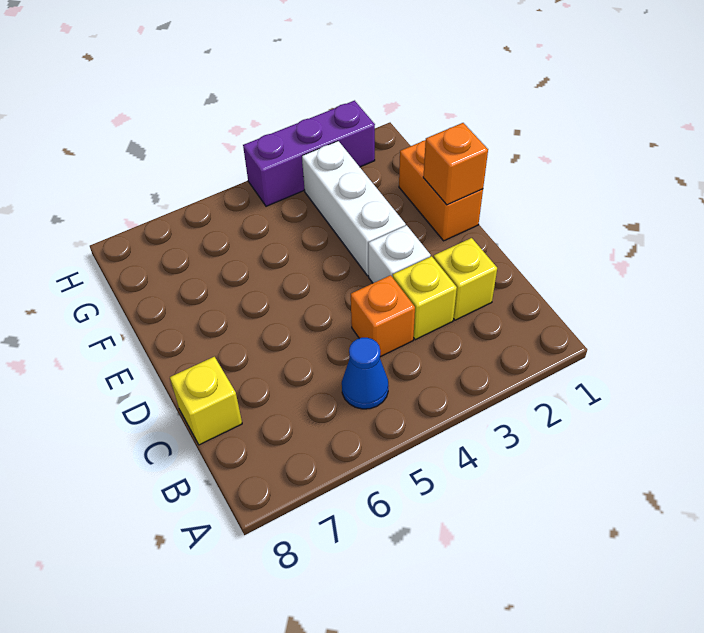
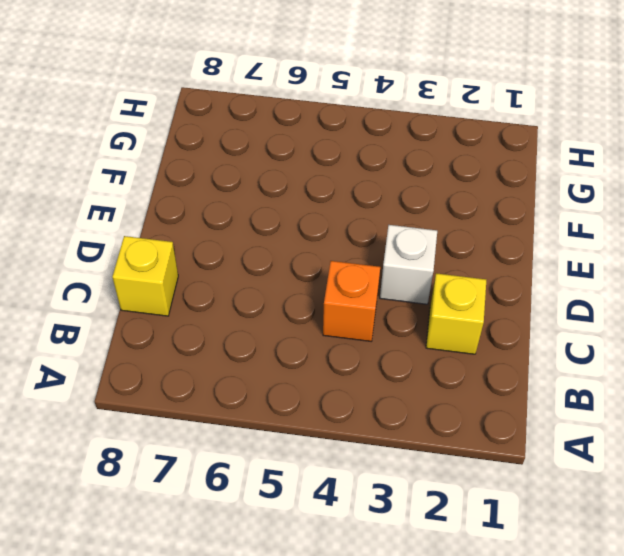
none -> blue cone B5 level 1
none -> yellow brick C3 level 1

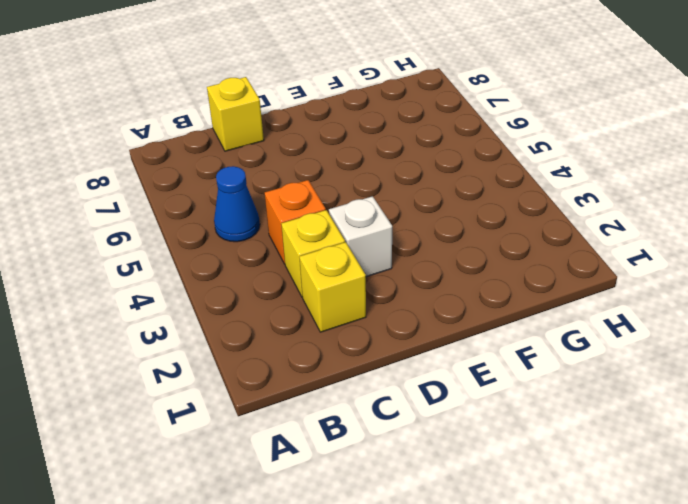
none -> orange brick E1:F1 level 1
none -> white brick E3:G3 level 1

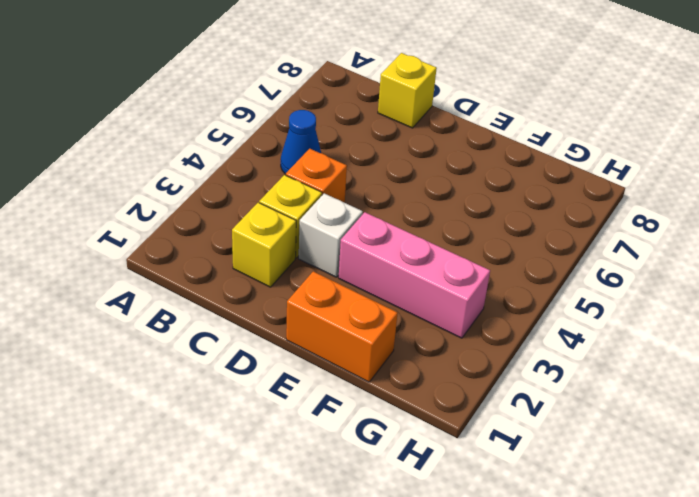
pink brick E3:G3 level 1 -> white brick E3:G3 level 1
none -> purple brick H2:H4 level 1
none -> orange brick E1 level 2

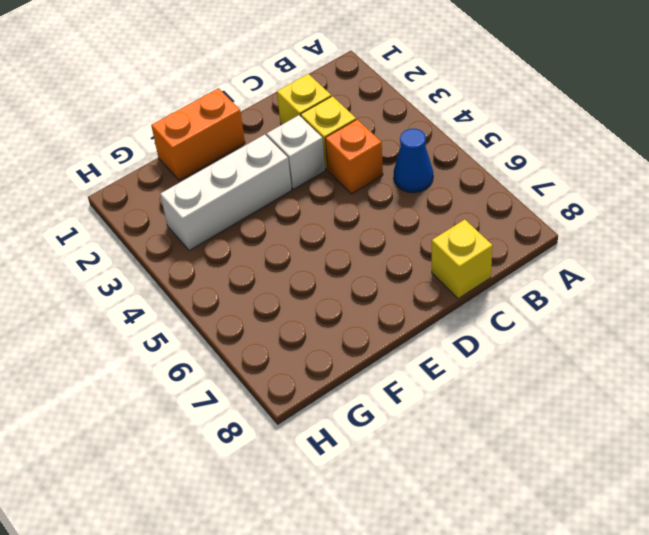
none -> purple brick H2:H4 level 1
none -> orange brick E1 level 2

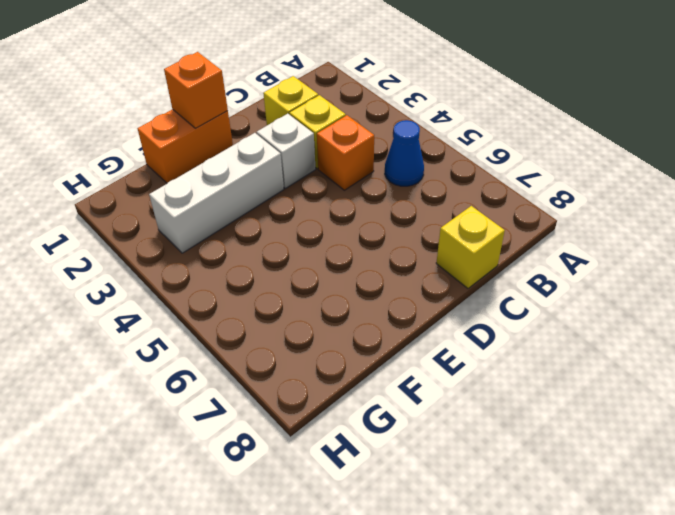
none -> purple brick H2:H4 level 1

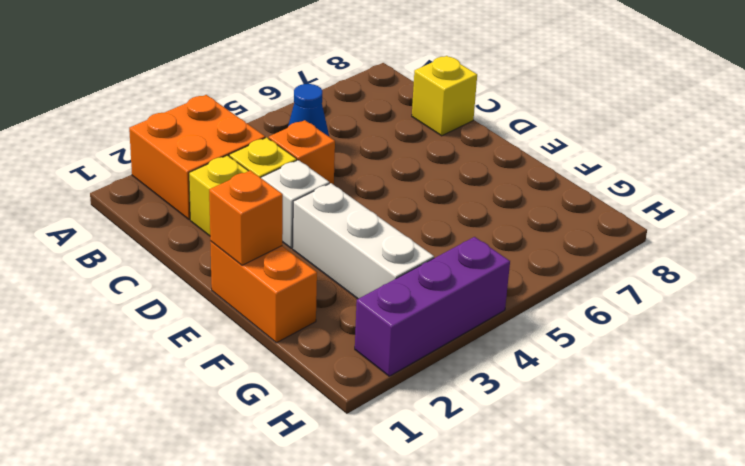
orange brick A2:B3 level 1 -> none

